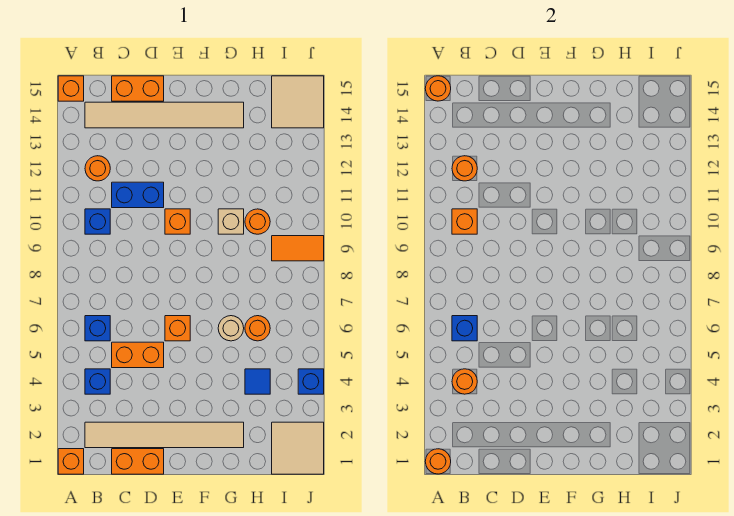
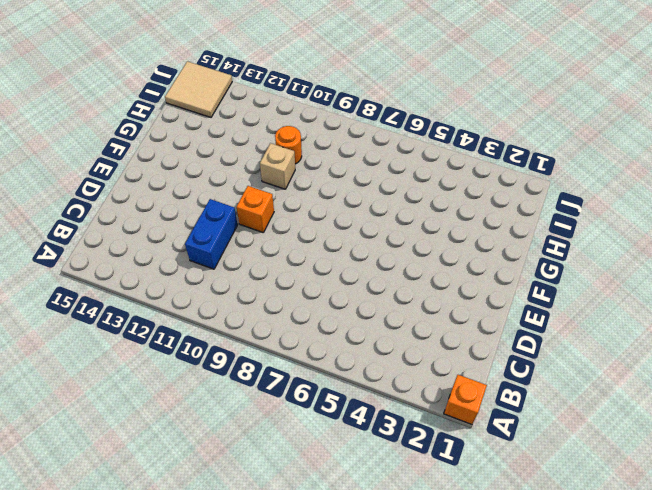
none -> orange brick A15 level 1
none -> tan tile B2:G2 level 1
none -> blue brick B4 level 1

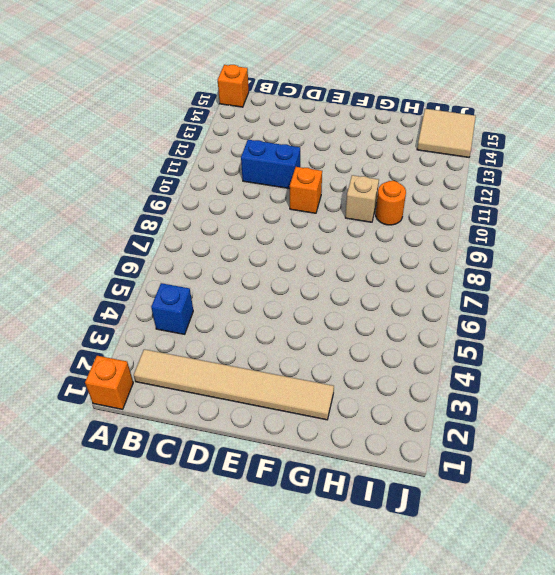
none -> blue brick B6 level 1
none -> blue brick B10 level 1
none -> orange round brick B12 level 1

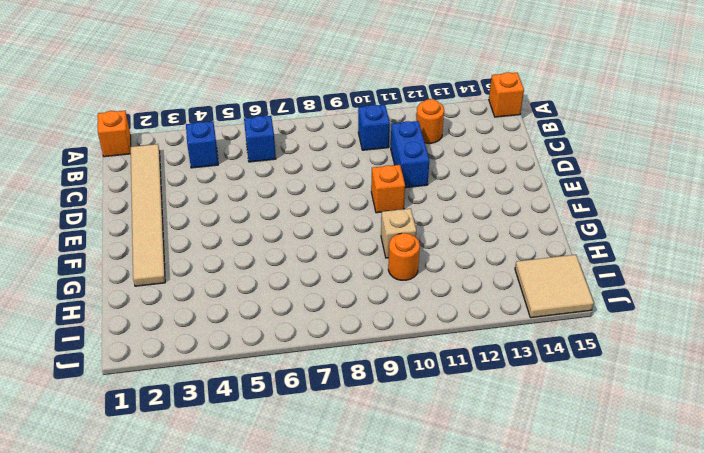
none -> tan tile B14:G14 level 1
none -> orange brick C1:D1 level 1
none -> orange brick C5:D5 level 1

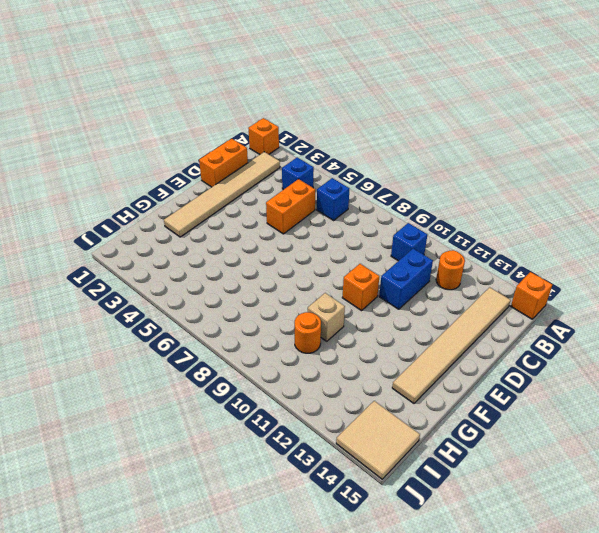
none -> orange brick C15:D15 level 1
none -> orange brick E6 level 1
none -> tan round brick G6 level 1

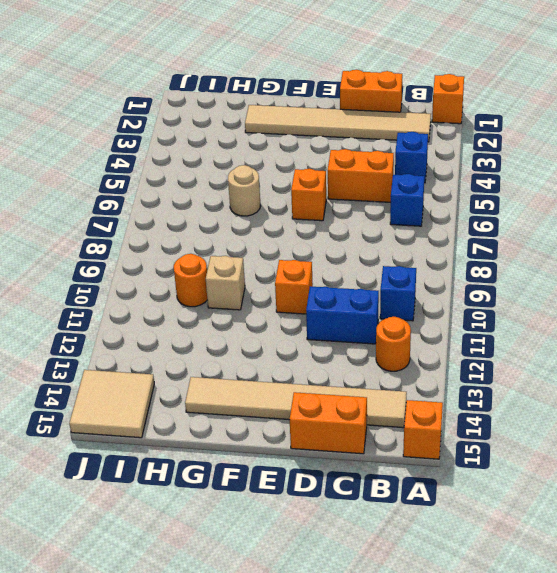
none -> blue tile H4 level 1
none -> orange round brick H6 level 1
none -> tan tile I1:J2 level 1

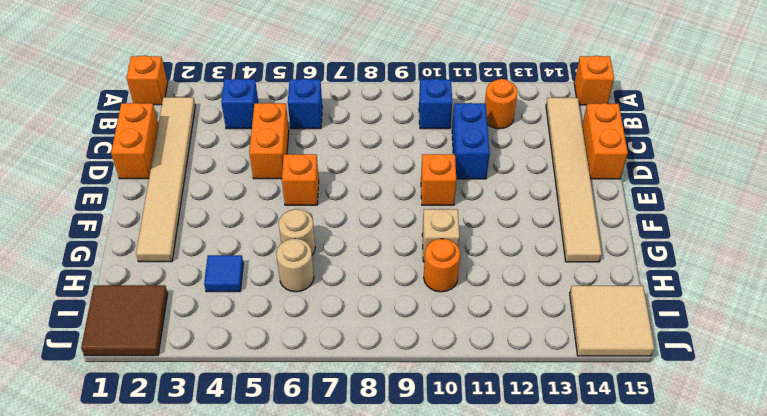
tan round brick H6 level 1 -> orange round brick H6 level 1
brown tile I1:J2 level 1 -> tan tile I1:J2 level 1
none -> orange tile I9:J9 level 1
none -> blue brick J4 level 1
none -> orange round brick A1 level 2

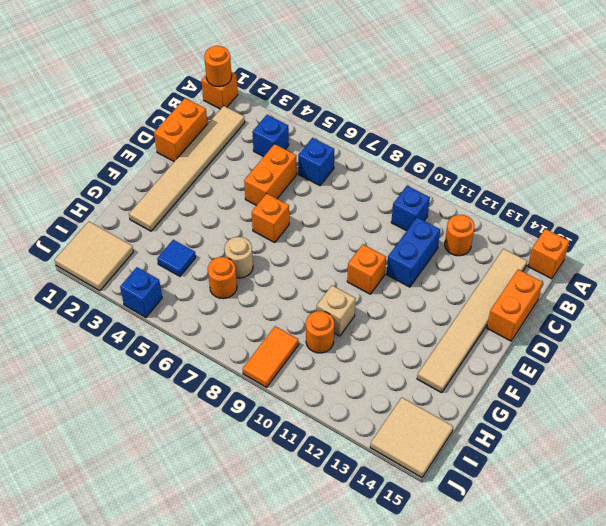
none -> orange round brick A15 level 2
none -> orange round brick B4 level 2
none -> blue brick B6 level 2

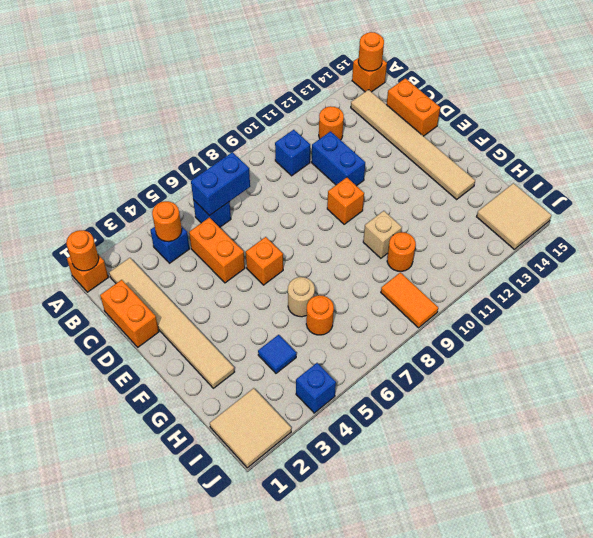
blue brick B6:B7 level 2 -> blue brick B6 level 2
none -> orange brick B10 level 2
none -> orange round brick B12 level 2

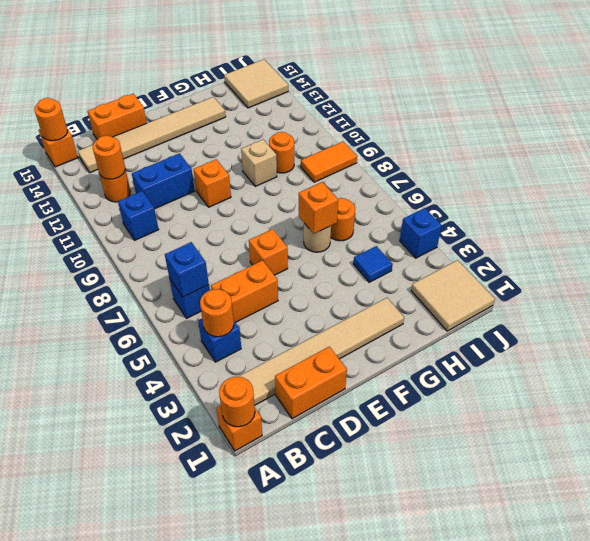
orange brick G6 level 2 -> orange brick B10 level 2

